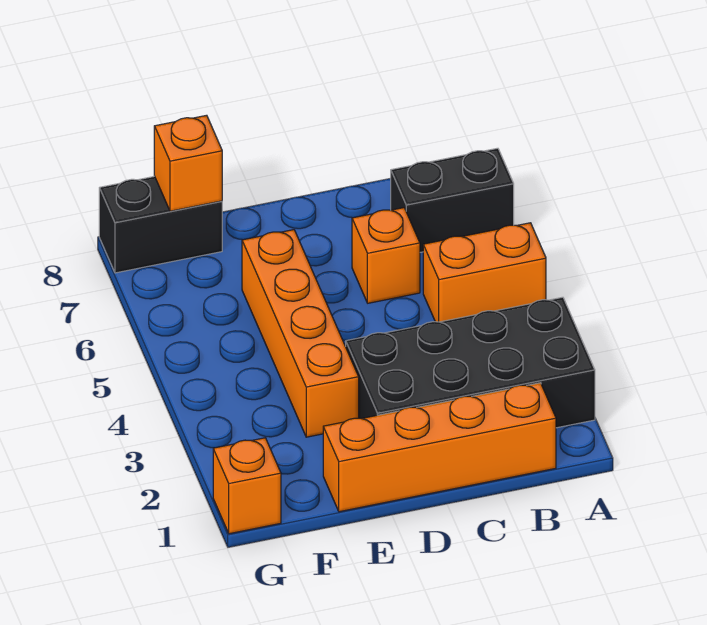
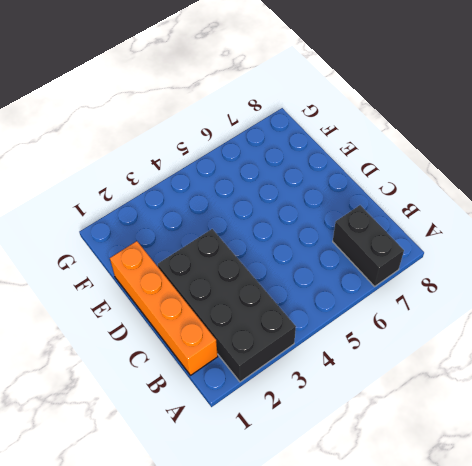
none -> orange brick A5:B5 level 1
none -> orange brick C6 level 1

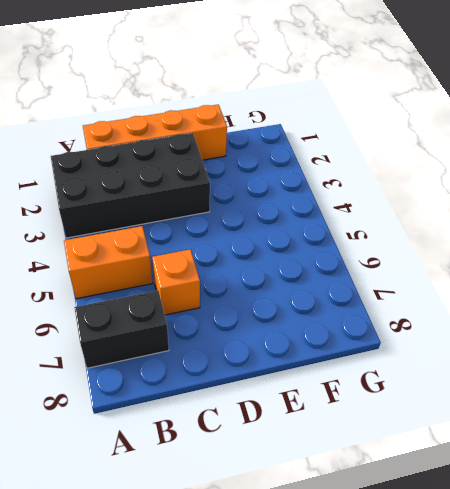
none -> orange brick E3:E6 level 1
none -> black brick F8:G8 level 1

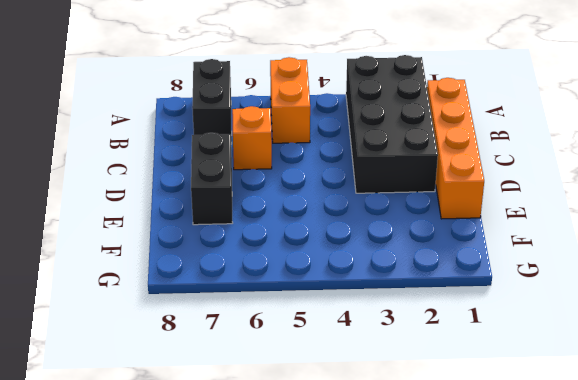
black brick D7:E7 level 1 -> black brick F8:G8 level 1
none -> orange brick E3:E6 level 1
none -> orange brick G1 level 1

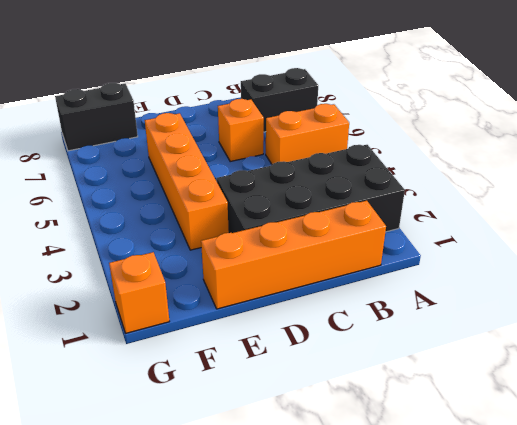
none -> orange brick F8 level 2

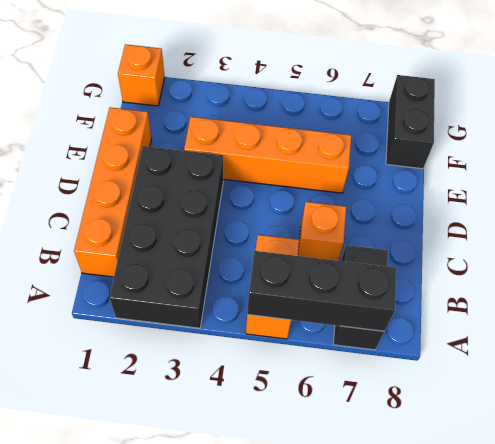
black brick A5:A7 level 2 -> none
none -> orange brick F8 level 2

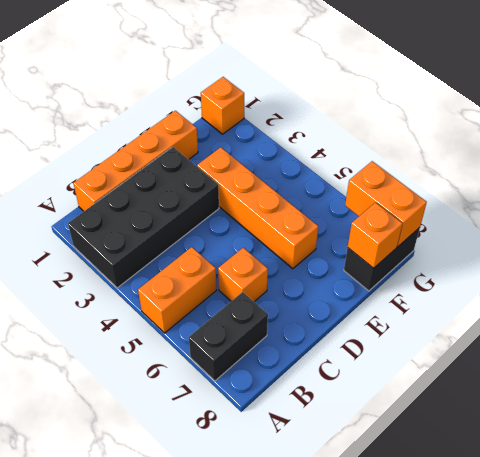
orange brick G7:G8 level 2 -> none

